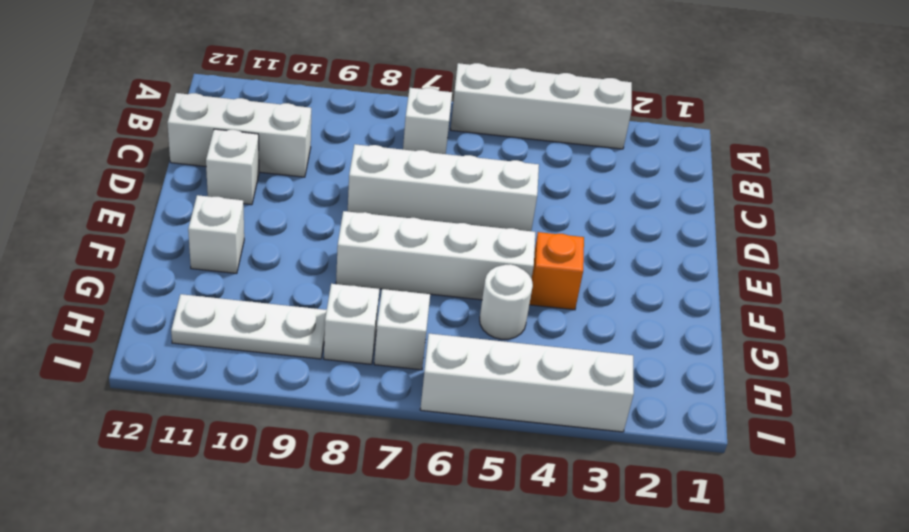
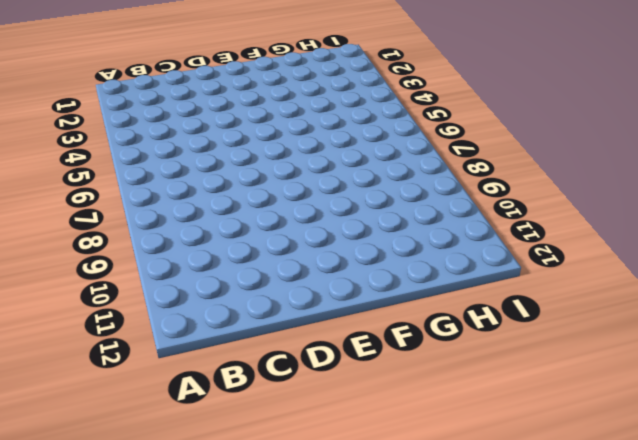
none -> white brick A3:A6 level 1
none -> white brick B7 level 1
none -> white brick C10:C12 level 1

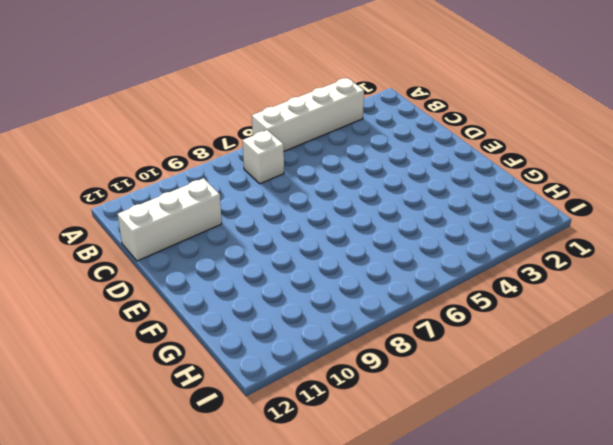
none -> white brick D5:D8 level 1
none -> white brick D11 level 1
none -> orange brick F4 level 1

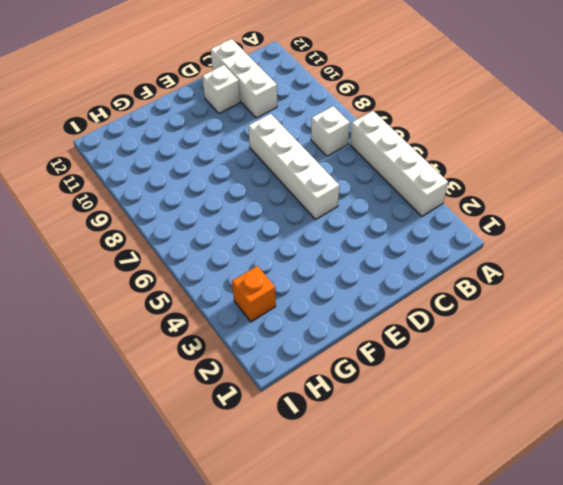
orange brick H3 level 1 -> orange brick F4 level 1
none -> white brick F5:F8 level 1
none -> white brick F11 level 1
none -> white round brick G5 level 1

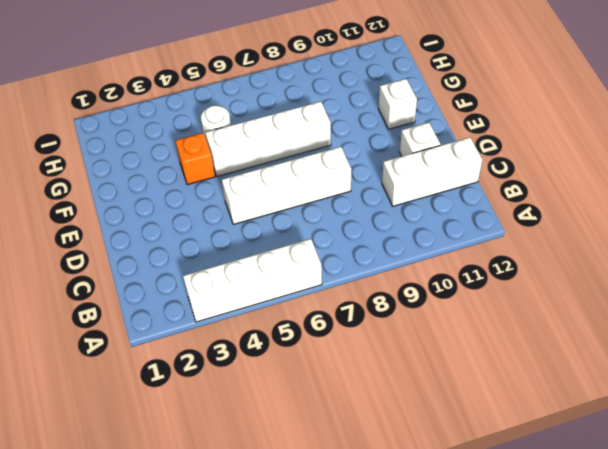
none -> white brick B7 level 1
none -> white brick H7 level 1
none -> white brick H8 level 1

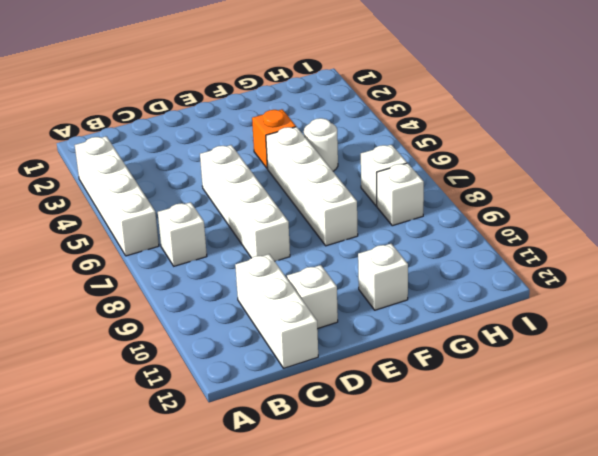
none -> white plate H9:H11 level 1
none -> white brick I3:I6 level 1

